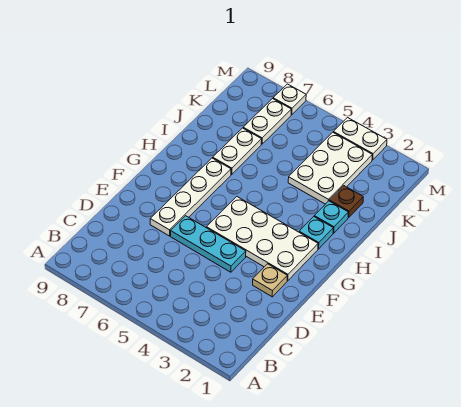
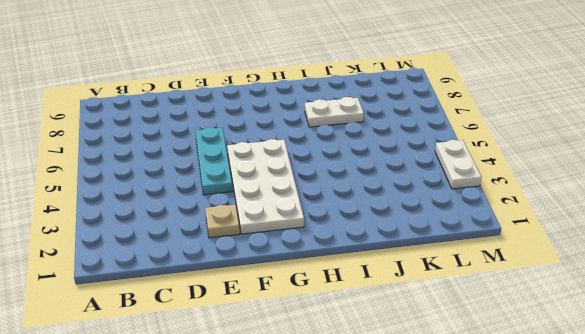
none -> white plate E7:H7 level 1
none -> cyan plate H2 level 1
none -> cyan plate I2 level 1

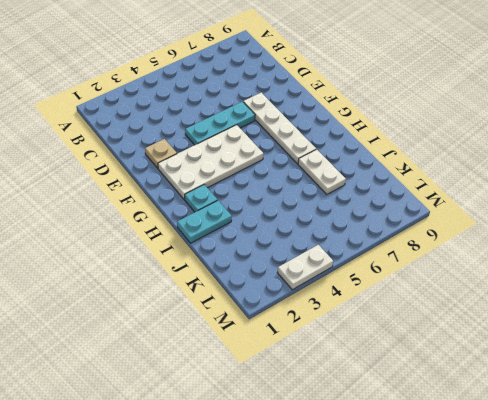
cyan plate I1:I2 level 1 -> cyan plate I2 level 1
none -> brown plate J2 level 1
none -> white plate J3:L4 level 1
none -> white plate K7:L7 level 1

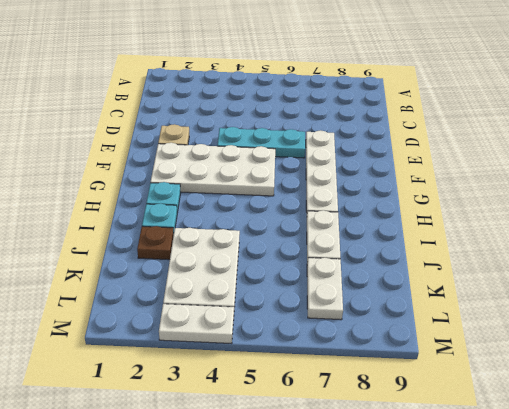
none -> white plate M7 level 1

